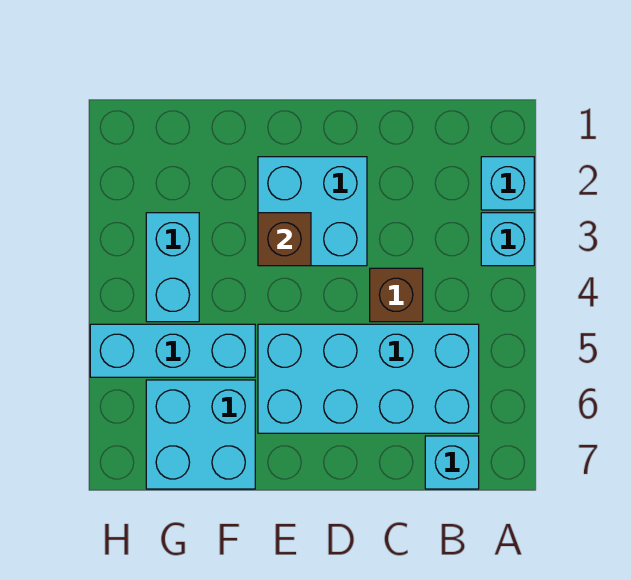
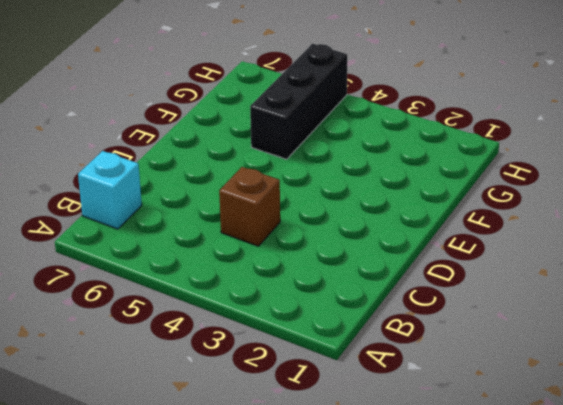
black brick F5:H5 level 1 -> cyan brick F5:H5 level 1
none -> cyan brick A2 level 1
none -> cyan brick A3 level 1

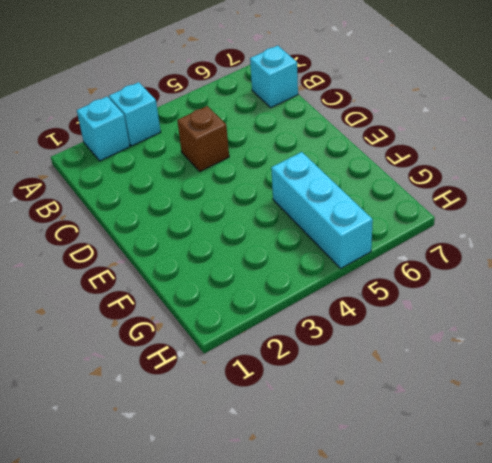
none -> cyan brick B5:E6 level 1
none -> cyan brick D2:E3 level 1

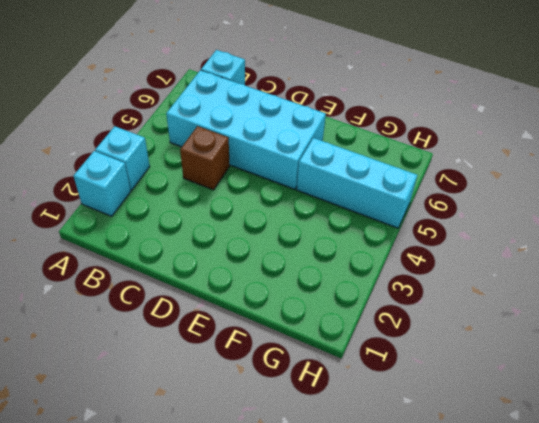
none -> cyan brick D2:E3 level 1
none -> cyan brick F6:G7 level 1

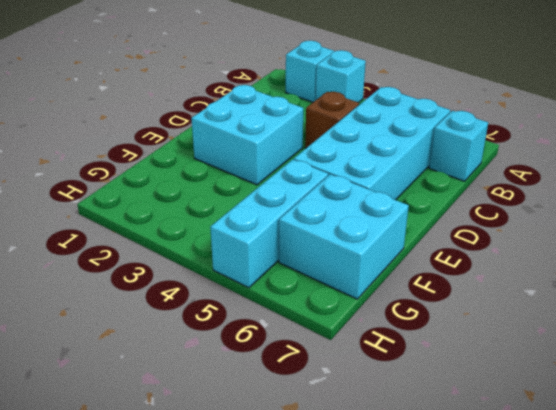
none -> cyan brick G3:G4 level 1
none -> brown brick E3 level 2

